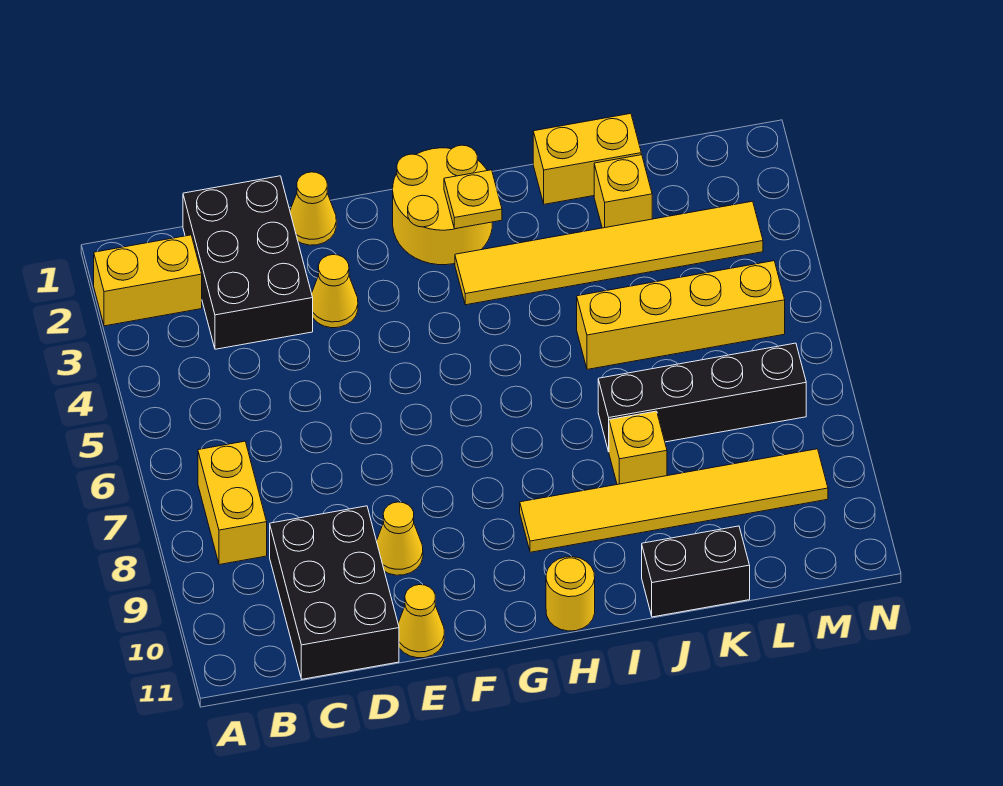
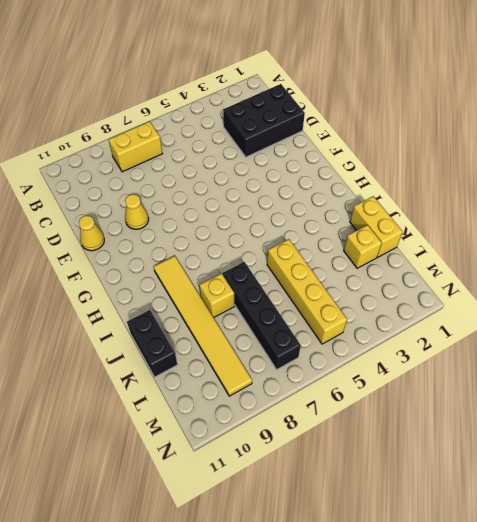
none -> yellow brick A2:B2 level 1
none -> black brick C9:D11 level 1
none -> yellow cone E1 level 1

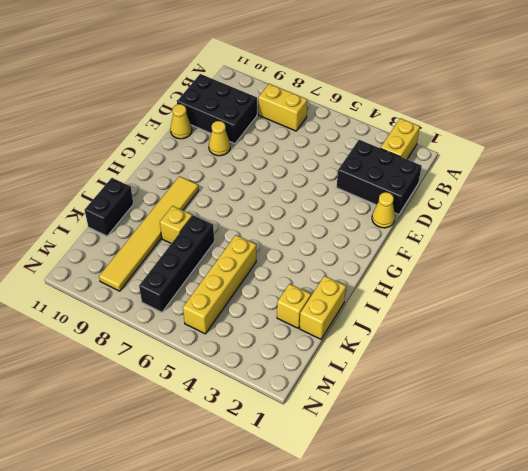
none -> yellow cone E3 level 1
none -> yellow round brick G1:H2 level 1
none -> yellow tile H3:M3 level 1

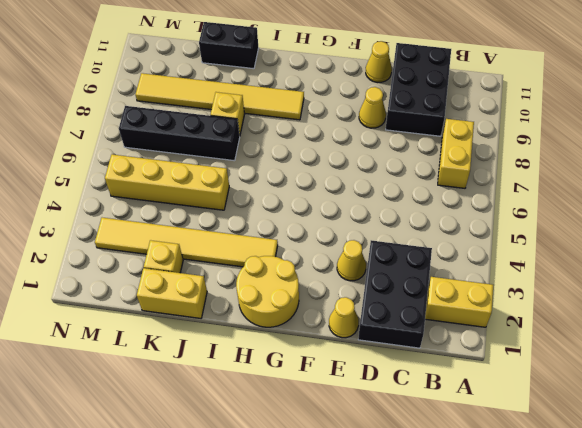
none -> yellow round brick H11 level 1
none -> yellow plate H2 level 2

